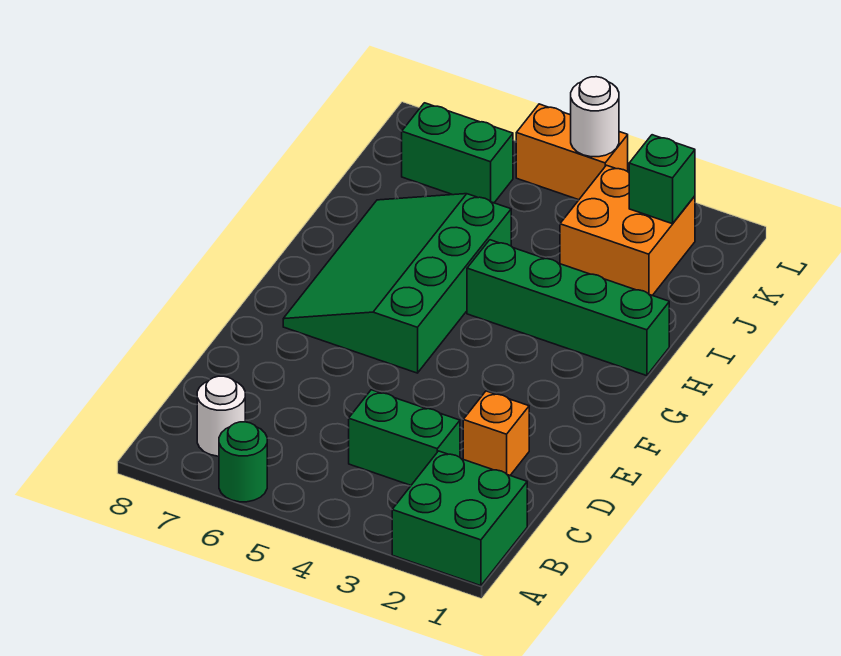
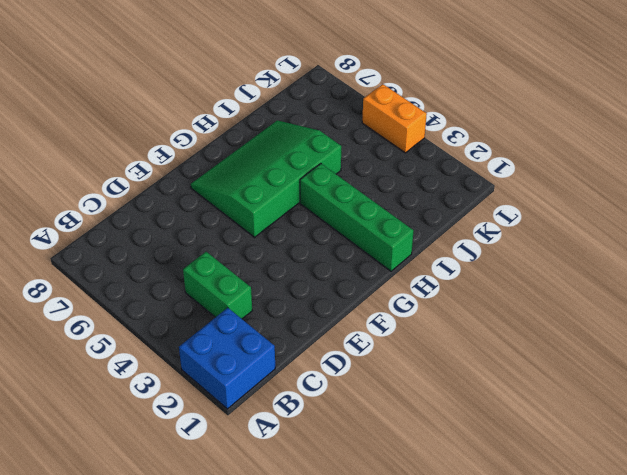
blue brick A1:B2 level 1 -> green brick A1:B2 level 1
none -> green round brick A6 level 1
none -> white round brick B7 level 1
none -> orange brick D2 level 1

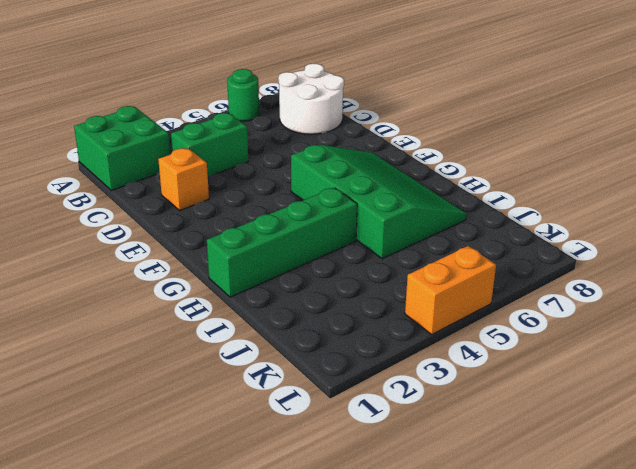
white round brick B7:C8 level 1 -> white round brick B7 level 1
none -> orange brick J2:K3 level 1
none -> green brick K6:K7 level 1
none -> green brick K2 level 2

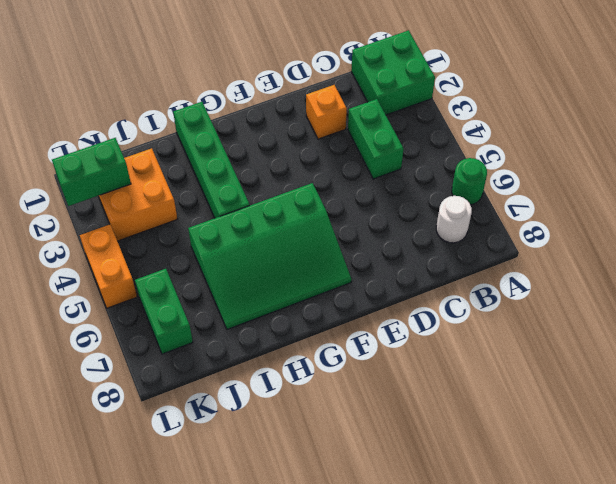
green brick K2:L2 level 2 -> green brick K2 level 2
none -> white round brick L4 level 2

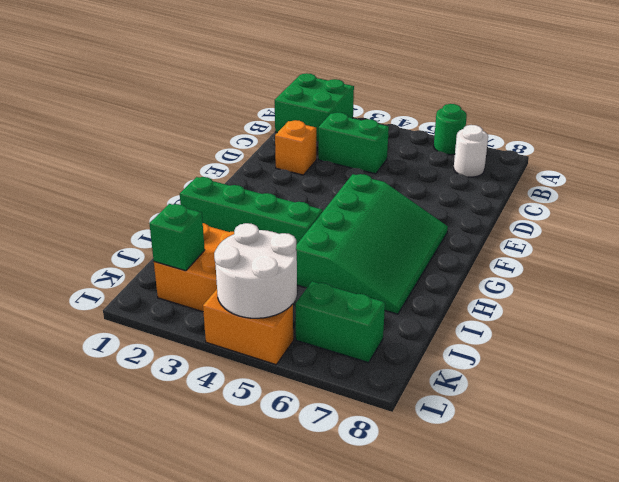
white round brick K4:L5 level 2 -> white round brick L4 level 2

